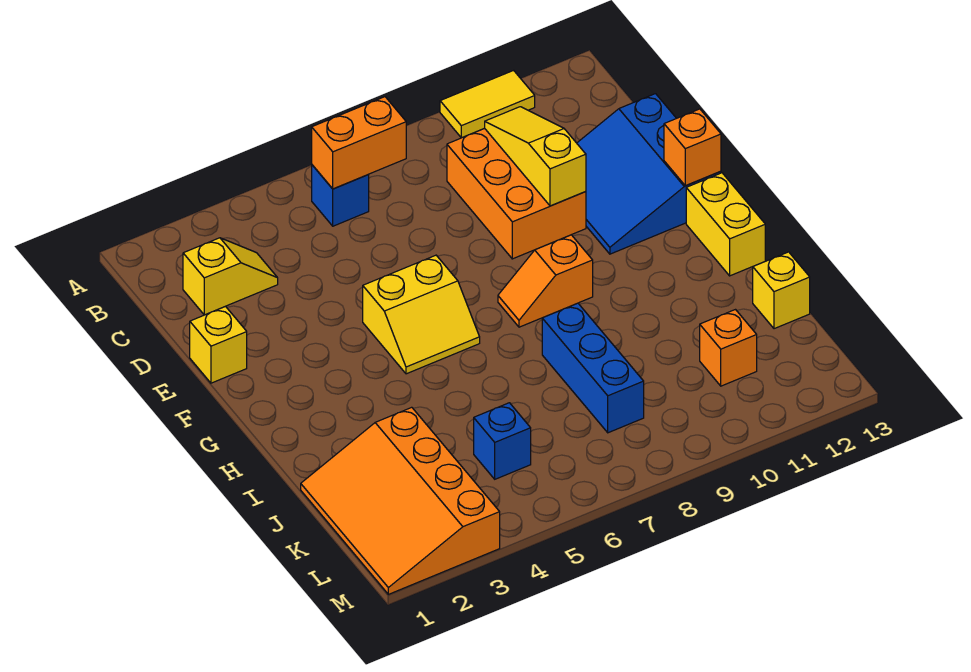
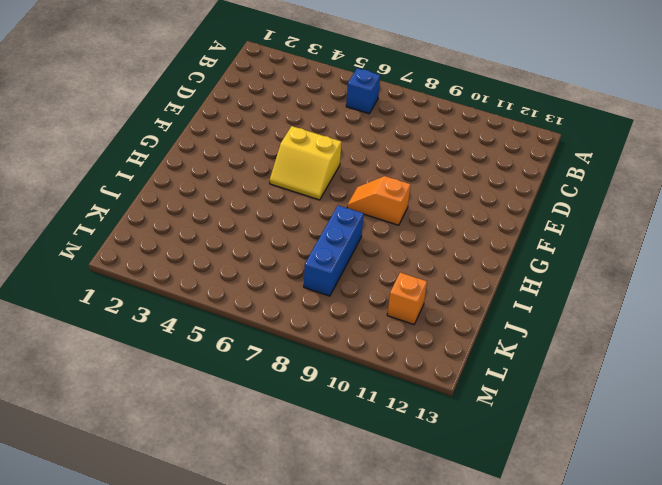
none -> yellow tile A10:A11 level 1
none -> yellow slope C2:C3 level 1 top 2
none -> orange brick C9:E10 level 1

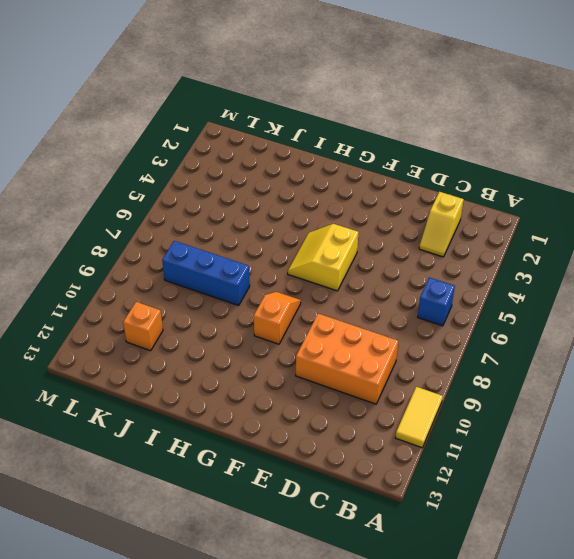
none -> blue slope D11:F13 level 1 top 13
none -> yellow brick E1 level 1
none -> yellow brick G13:H13 level 1

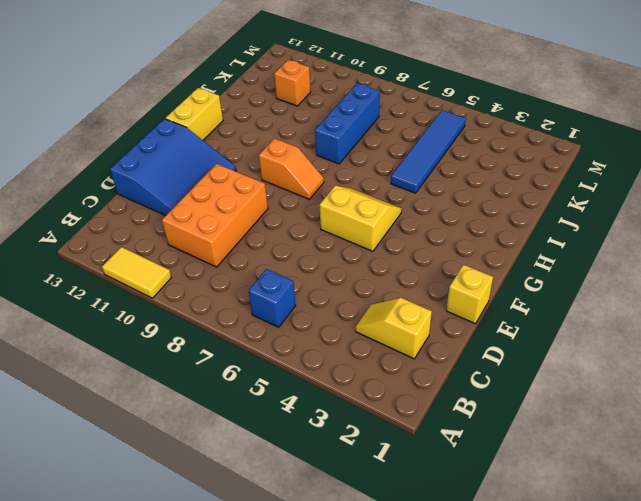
blue tile I5:L5 level 1 -> blue brick K5 level 1
none -> orange slope J1:M3 level 1 top 3
none -> yellow brick J13 level 1
none -> orange brick B6:B7 level 2

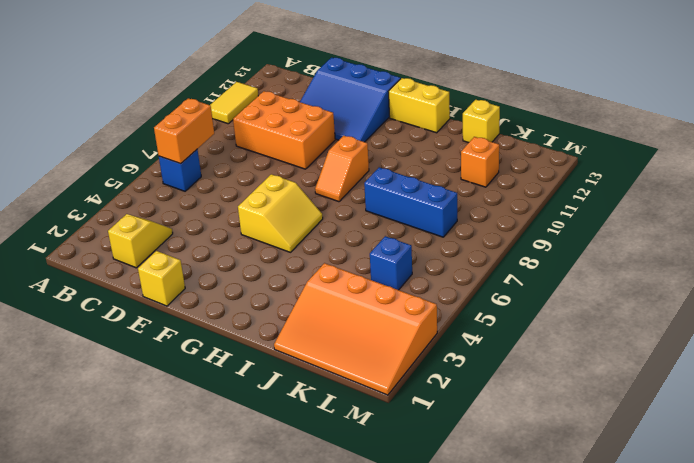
none -> yellow slope C10:E10 level 2 top E
none -> orange brick F13 level 2

